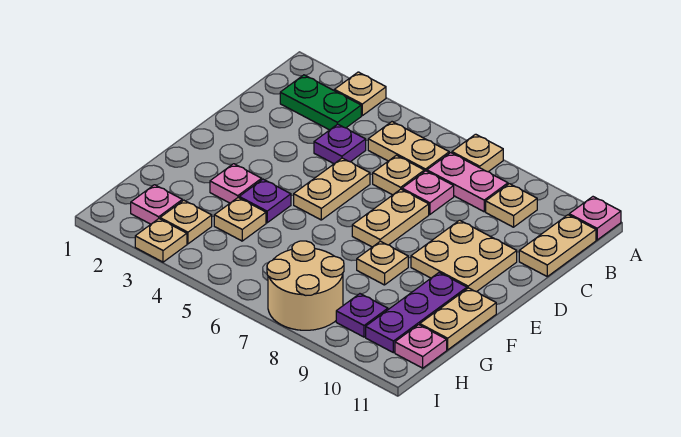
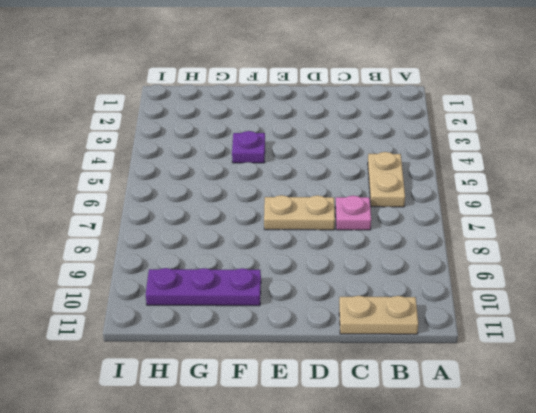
none -> tan plate A3 level 1
none -> tan plate A7 level 1
none -> pink plate A11 level 1

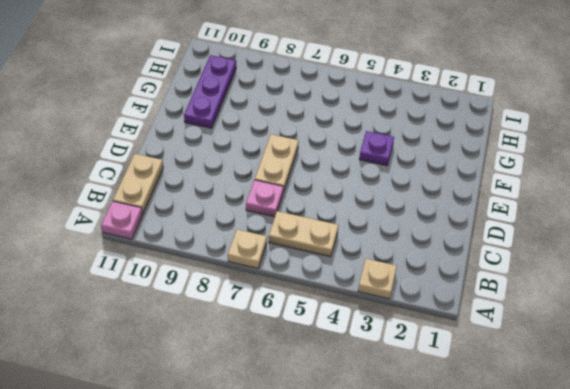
none -> green plate B2:B3 level 1
none -> pink plate B7:B8 level 1
none -> tan plate B9 level 1

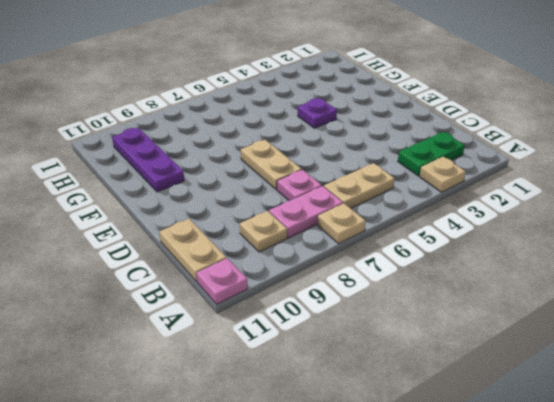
none -> purple plate C4 level 1
none -> tan plate C6 level 1
none -> tan plate D5:E5 level 1

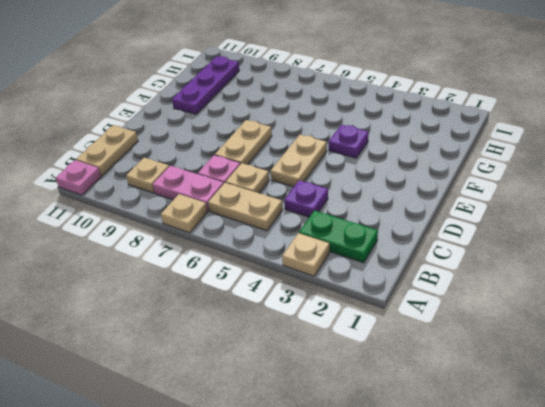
none -> tan plate D9:E10 level 1
none -> pink plate F3 level 1
none -> tan plate F8 level 1

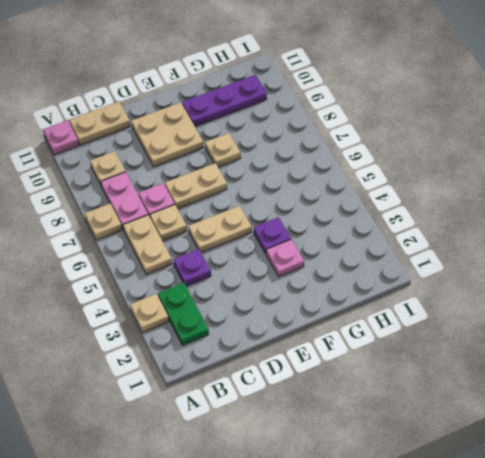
none -> tan plate F11:G11 level 1
none -> tan plate G4 level 1
none -> pink plate H2 level 1

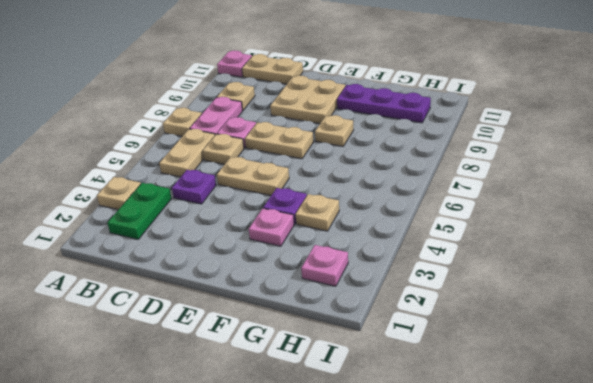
none -> tan plate F11:G11 level 1
none -> tan plate H3 level 1
none -> tan round brick H7:I8 level 1

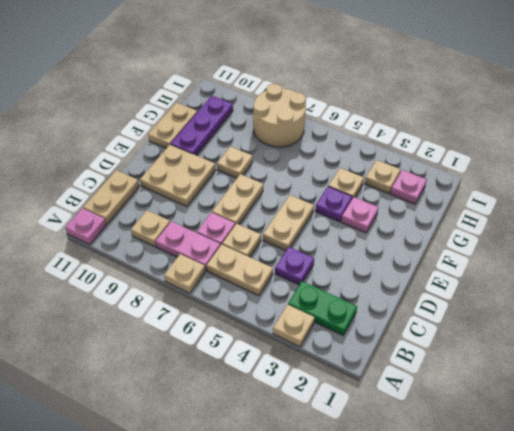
none -> purple plate H9 level 1
none -> pink plate H11 level 1
none -> tan plate I3 level 1

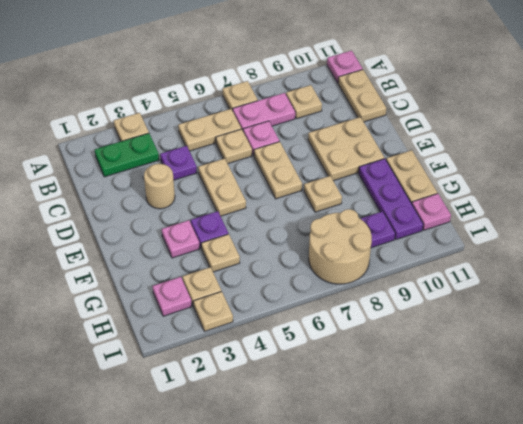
tan round brick D3 level 1 -> none

